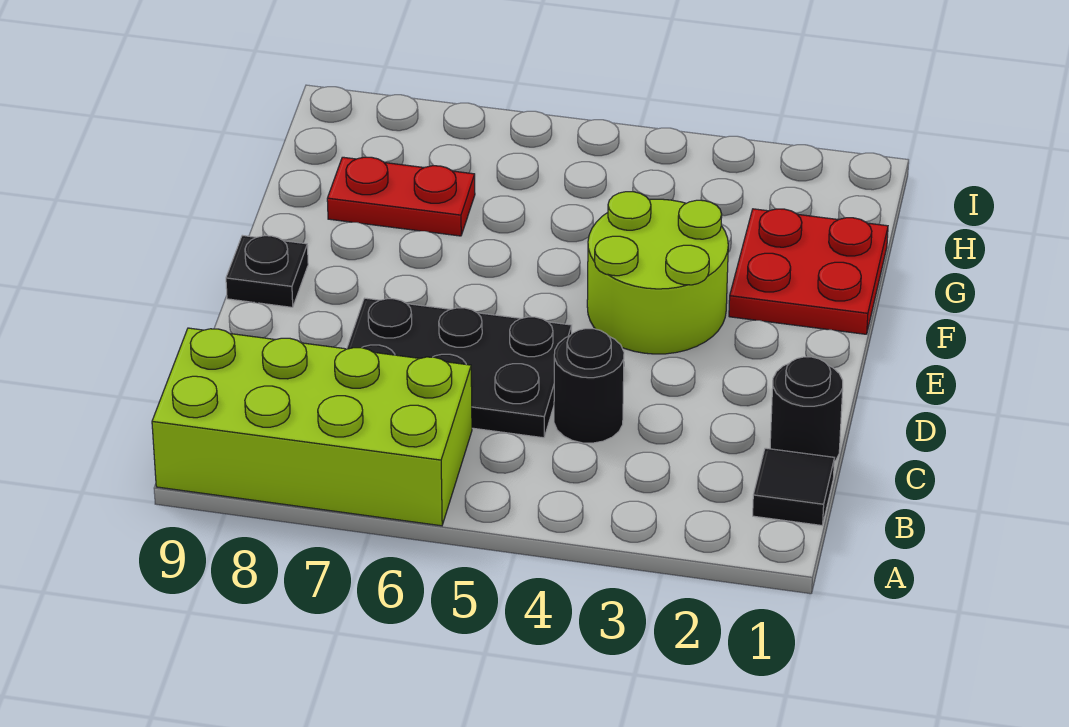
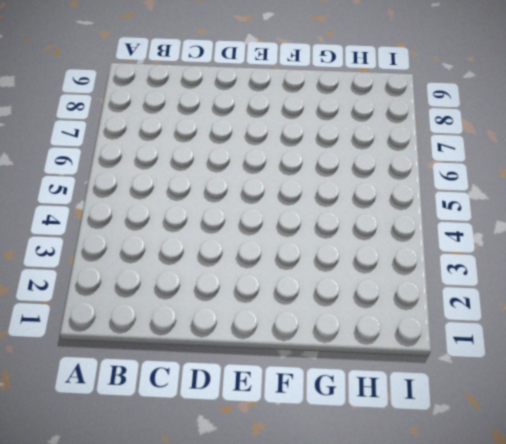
none -> lime brick A6:B9 level 1
none -> black tile B1 level 1

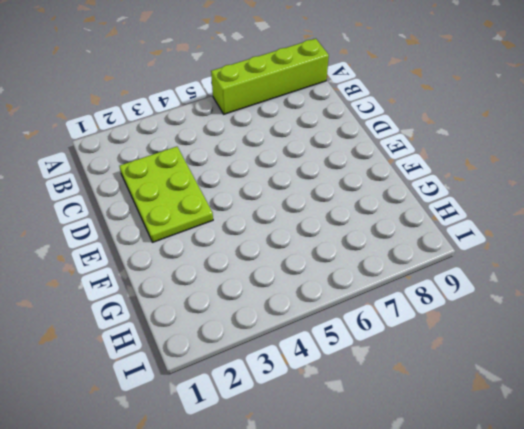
lime brick A6:A9 level 1 -> lime brick A6:B9 level 1
lime plate C2:E3 level 1 -> lime round brick E3:F4 level 1
none -> black tile B1 level 1
none -> black round brick C1 level 1

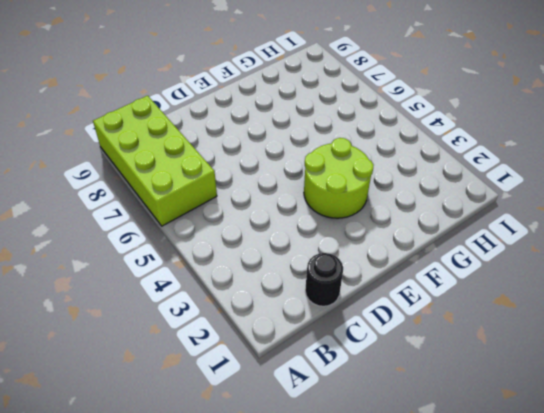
none -> black tile B1 level 1
none -> black round brick C4 level 1

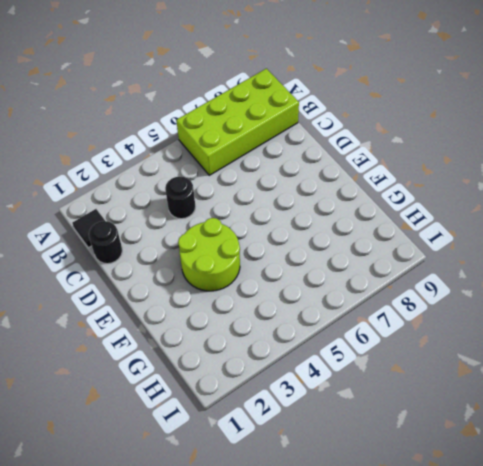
none -> black plate C5:D7 level 1
none -> black plate E9 level 1

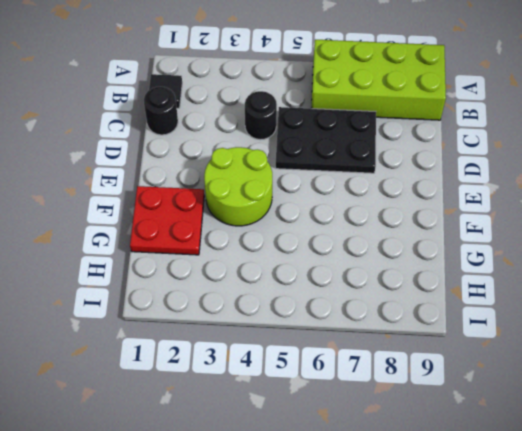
none -> black plate E9 level 1
none -> red plate G7:G8 level 1

